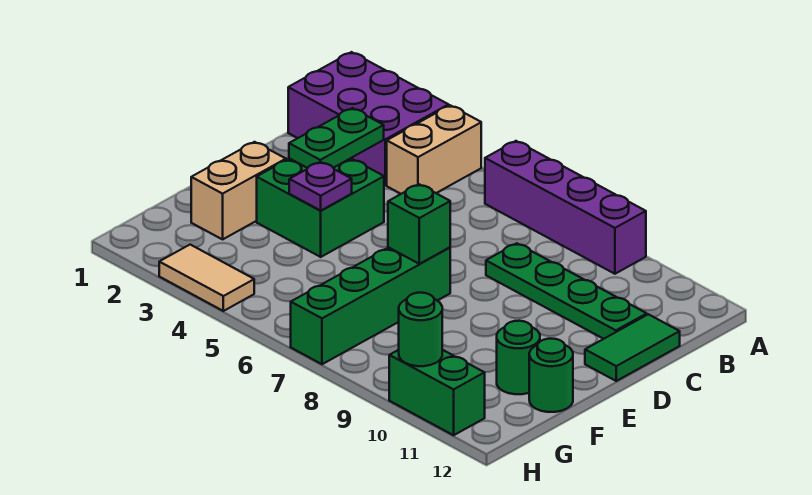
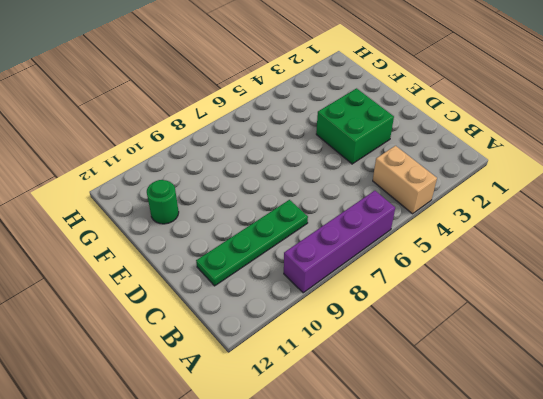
none -> purple brick A1:B3 level 1
none -> green tile C12:D12 level 1
none -> tan brick E2:F2 level 1

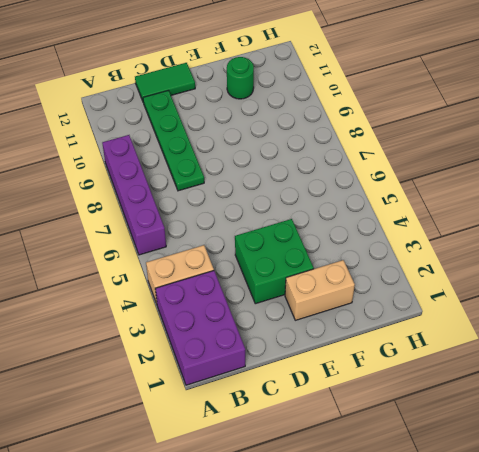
none -> green brick E7:H7 level 1
none -> green round brick F12 level 1
none -> tan tile H3:H4 level 1

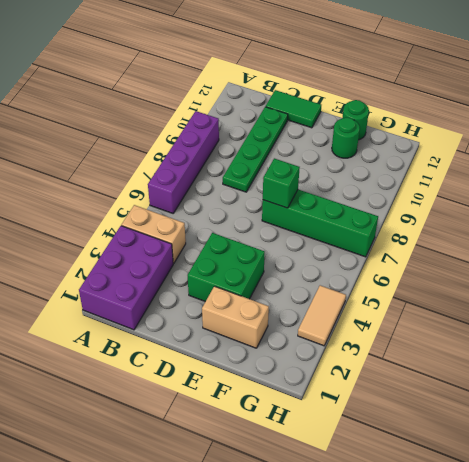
none -> green brick H10:H11 level 1
none -> green plate C3:D3 level 2
none -> purple plate E4 level 2

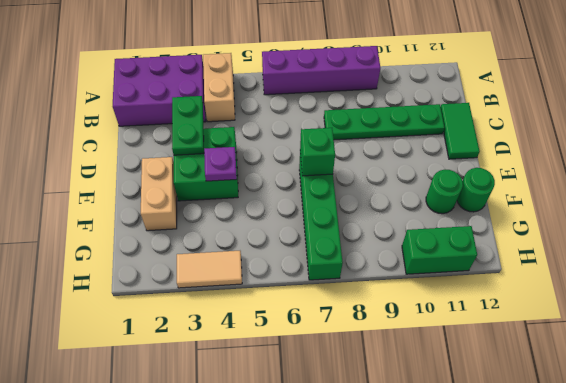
none -> green round brick H10 level 2

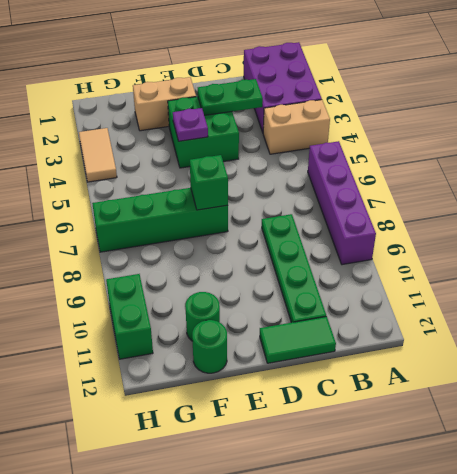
none -> green round brick H10 level 2

